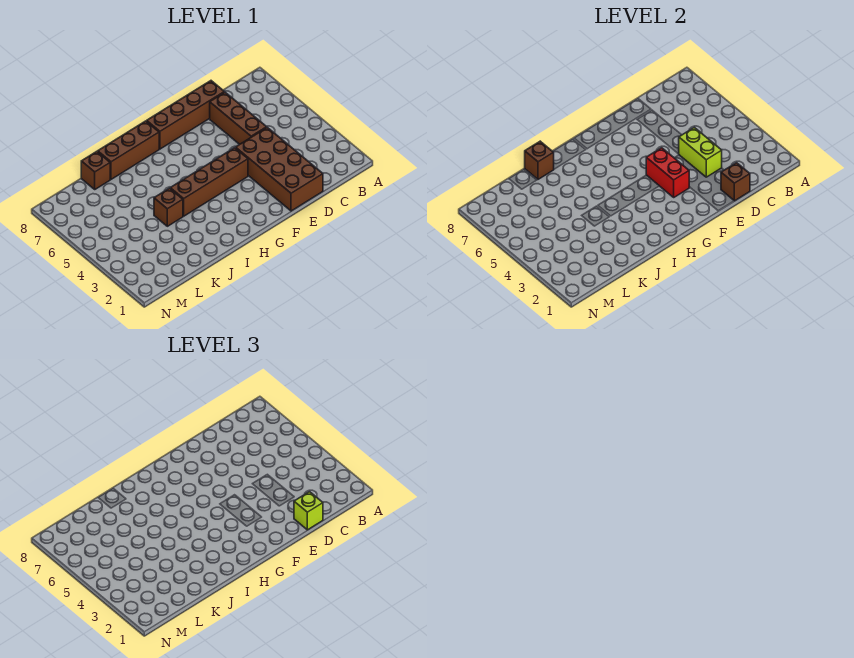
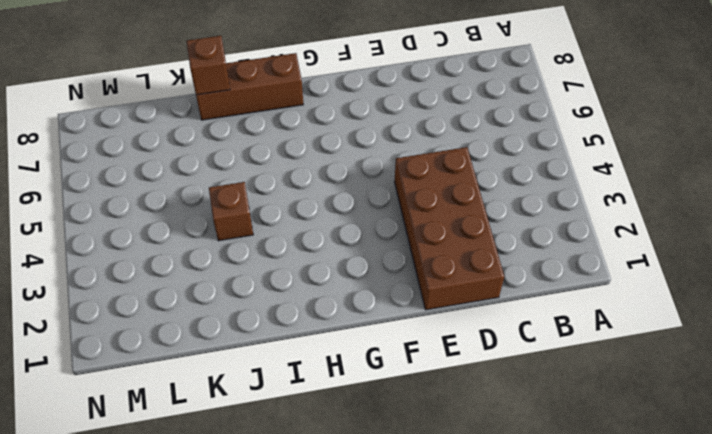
none -> brown brick D5:D7 level 1
none -> brown brick D8:G8 level 1
none -> brown brick F4:I4 level 1

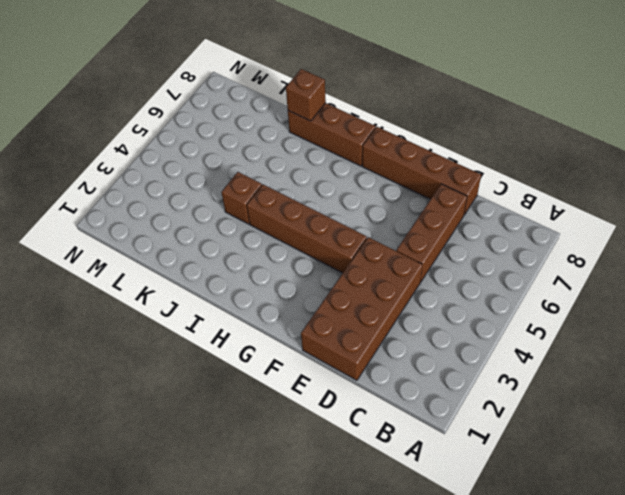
none -> brown brick K8 level 1
none -> brown brick D1 level 2
none -> lime brick D3:D4 level 2

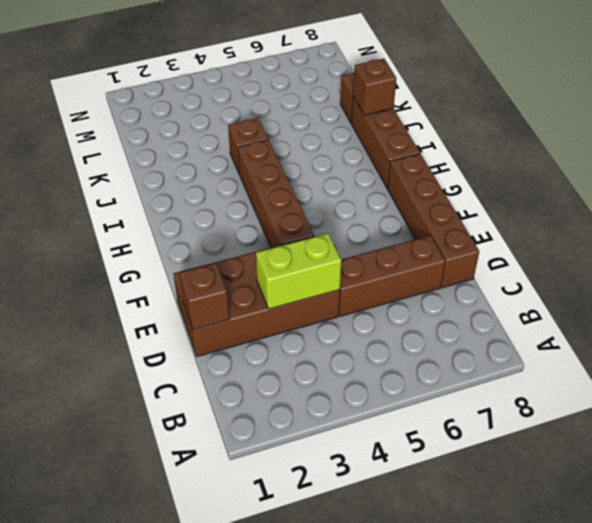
none -> red brick F3:F4 level 2
none -> lime brick D1 level 3

